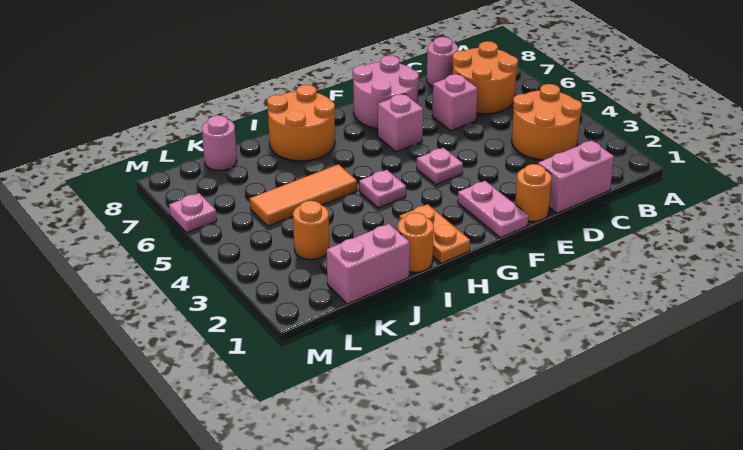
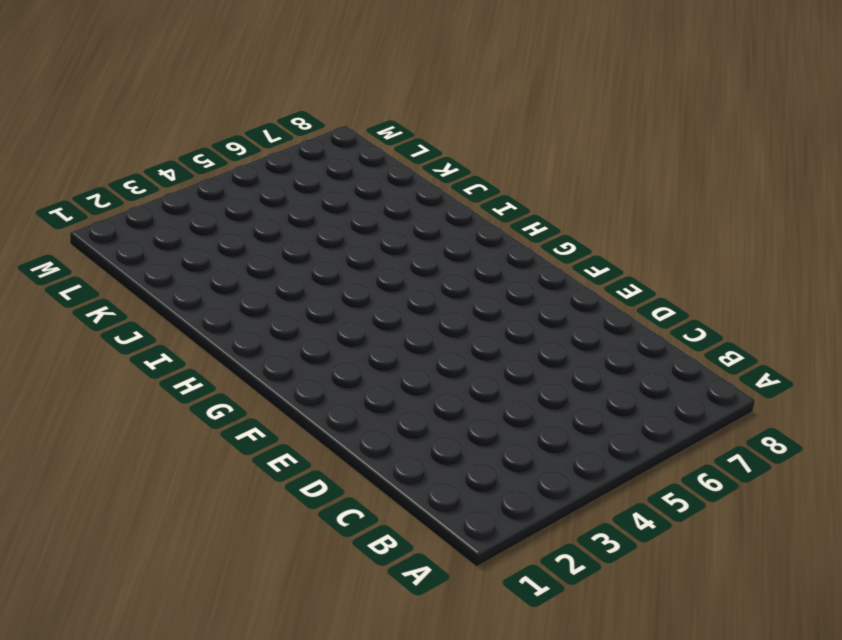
none -> orange round brick B3:C4 level 1
none -> orange round brick B6:C7 level 1
none -> pink brick C1:D1 level 1

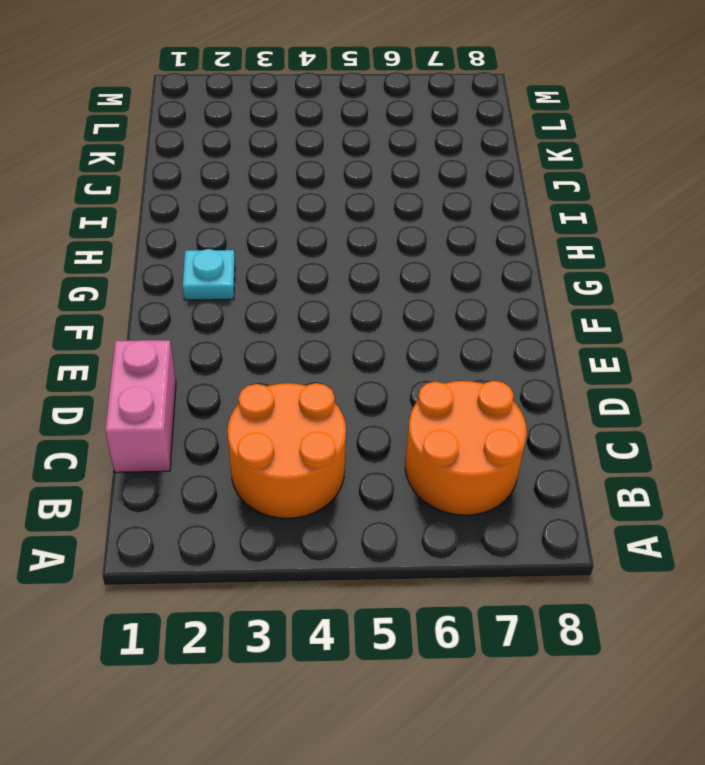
cyan plate G2 level 1 -> none
none -> pink round brick C8 level 1
none -> pink brick D6 level 1
none -> orange round brick E1 level 1

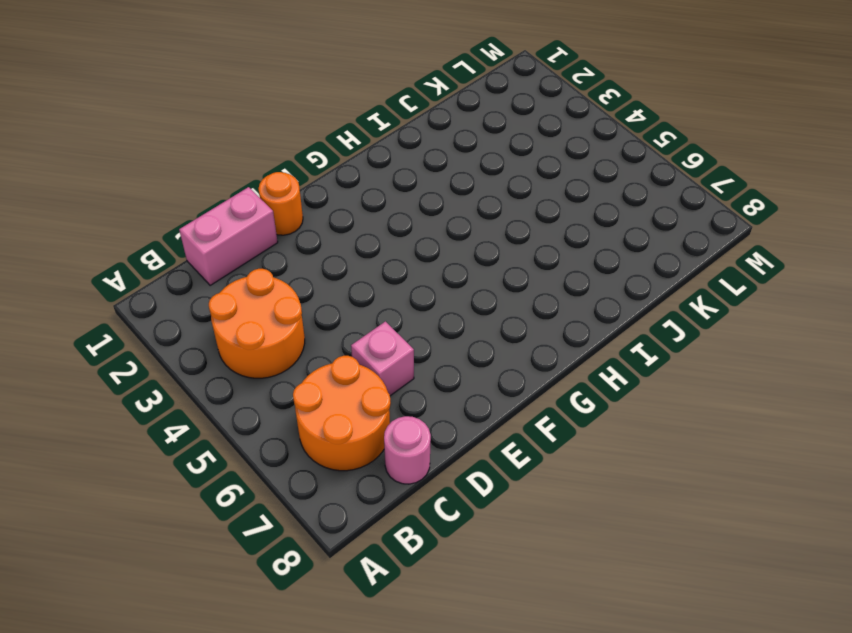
none -> pink round brick E7:F8 level 1
none -> pink plate F1:F2 level 1
none -> pink plate F4 level 1

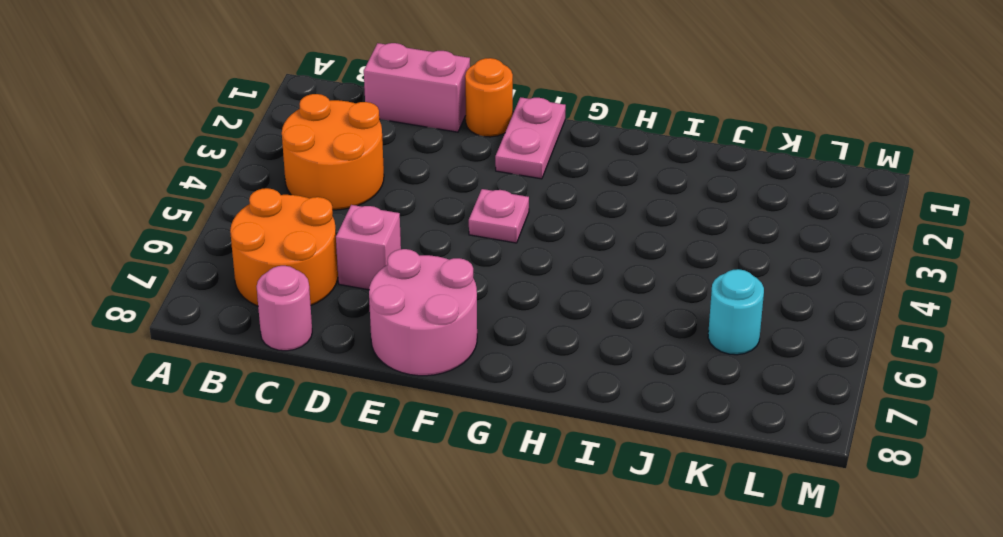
cyan round brick K6 level 1 -> none
none -> pink brick F6 level 1
none -> orange plate H1:H2 level 1
none -> pink plate H4 level 1

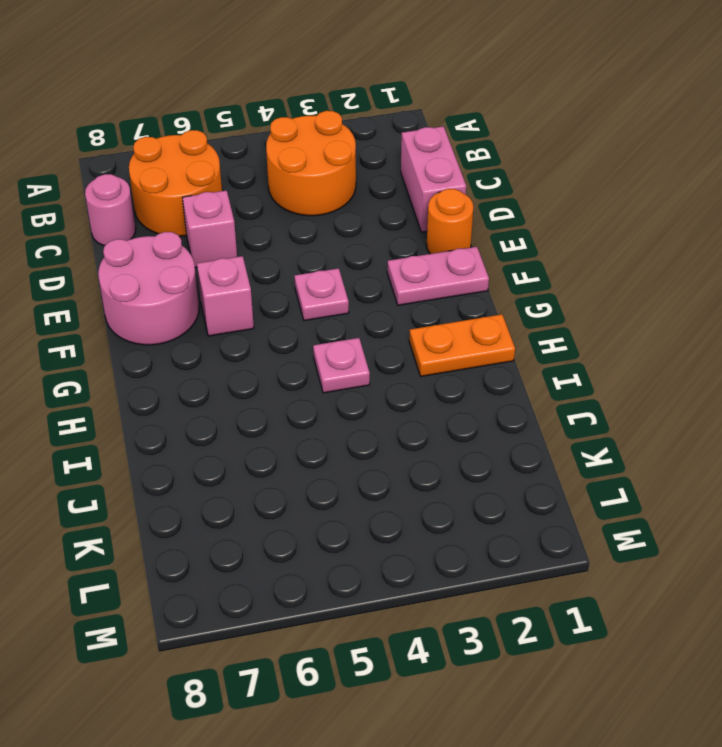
none -> orange round brick H7:I8 level 1
none -> orange round brick I1 level 1
none -> orange tile I5:K5 level 1

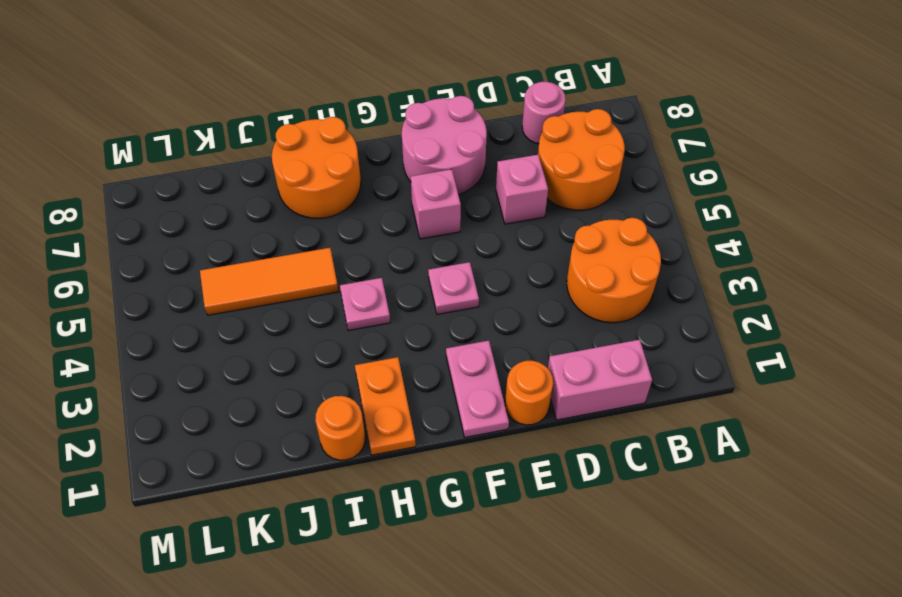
none -> pink brick J1:K1 level 1
none -> orange round brick K3 level 1
none -> pink round brick K8 level 1

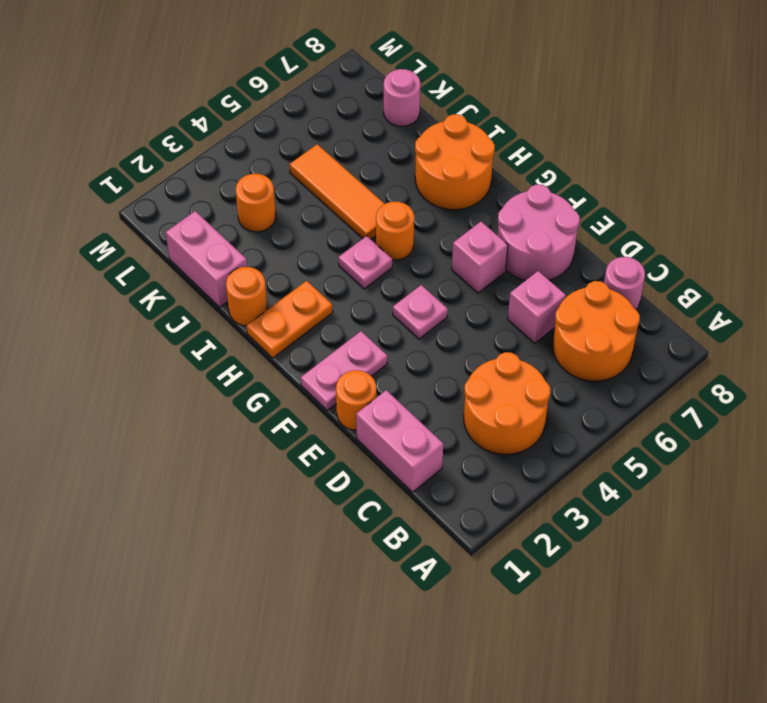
orange round brick H5 level 1 -> none
none -> pink plate M6 level 1

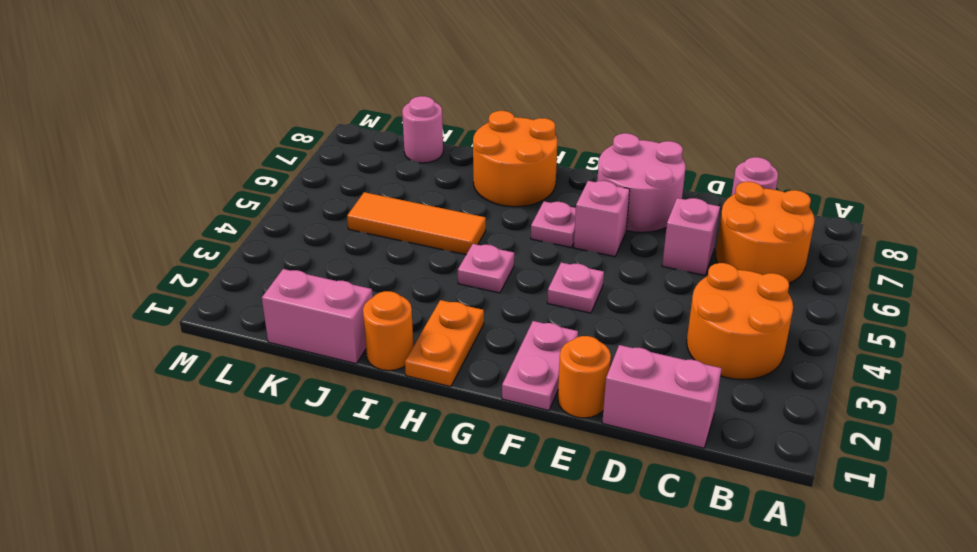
pink plate G6 level 1 -> pink plate M6 level 1
none -> orange round brick K3 level 1

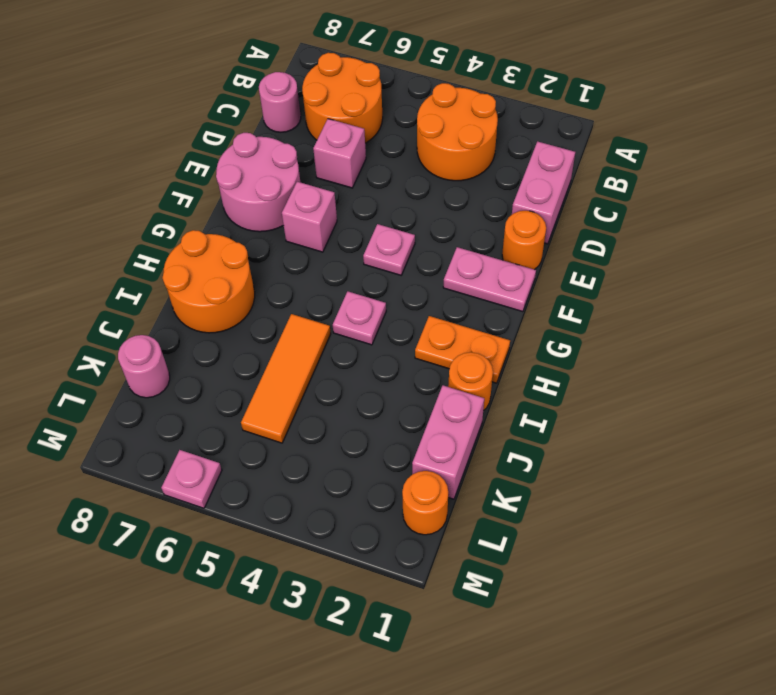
orange round brick L1 level 1 -> orange round brick K3 level 1

